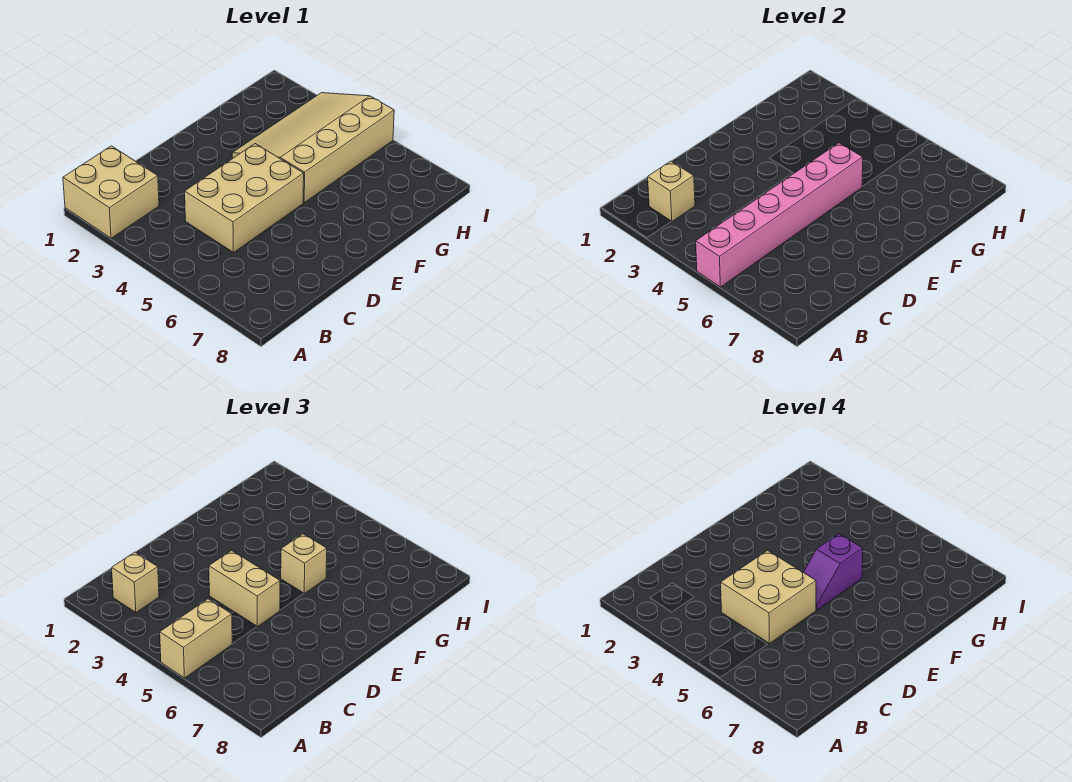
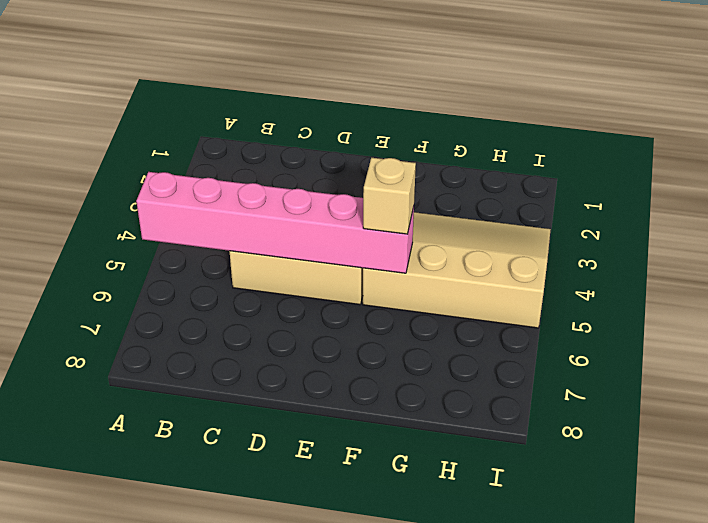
none -> tan brick A1:B2 level 1
none -> tan brick B2 level 2

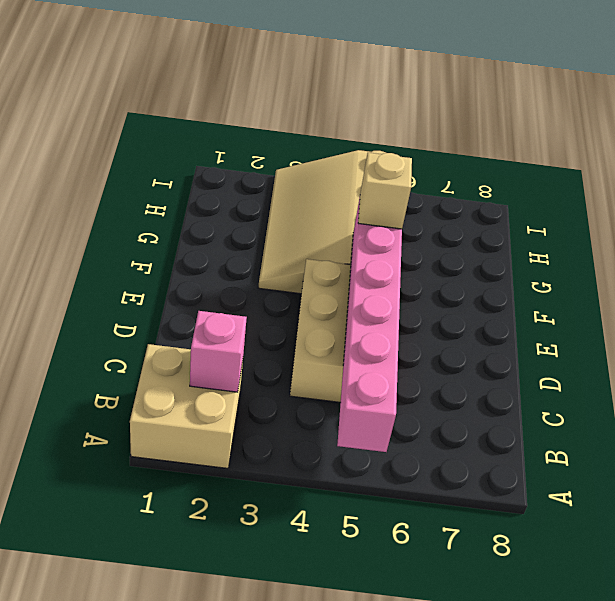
pink brick B2 level 2 -> tan brick B2 level 2
none -> tan brick A5:B5 level 3
none -> tan brick B2 level 3

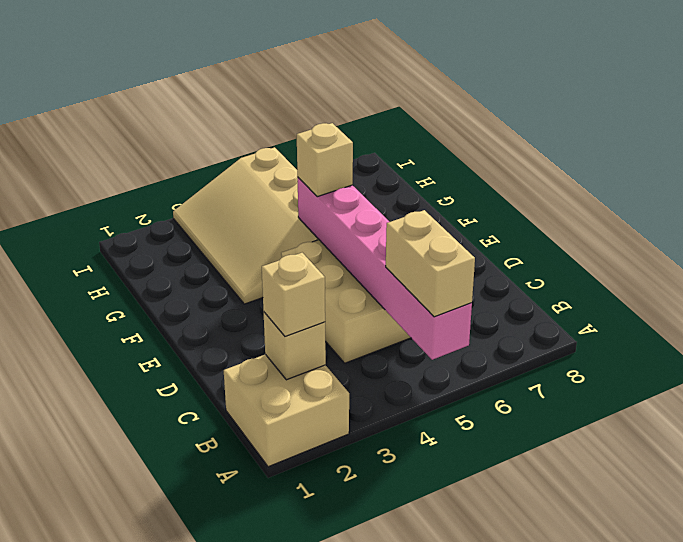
none -> tan brick D4:D5 level 3
none -> tan brick C4:D5 level 4

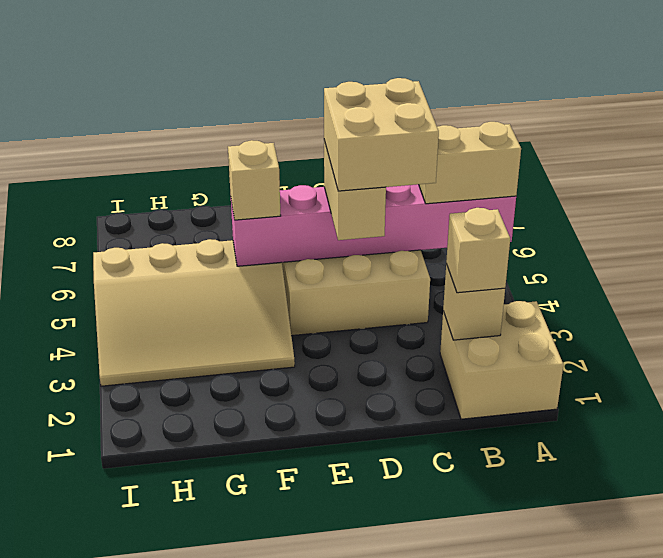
none -> purple slope E5:F5 level 4 top F

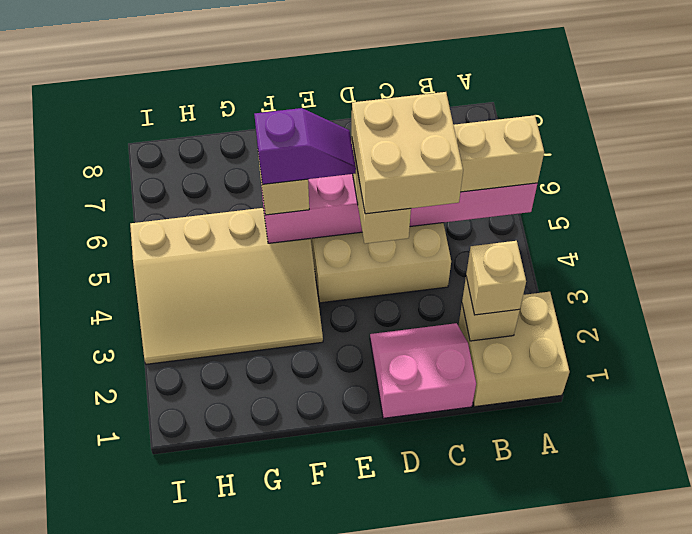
pink slope C1:D2 level 1 top 1 -> none

